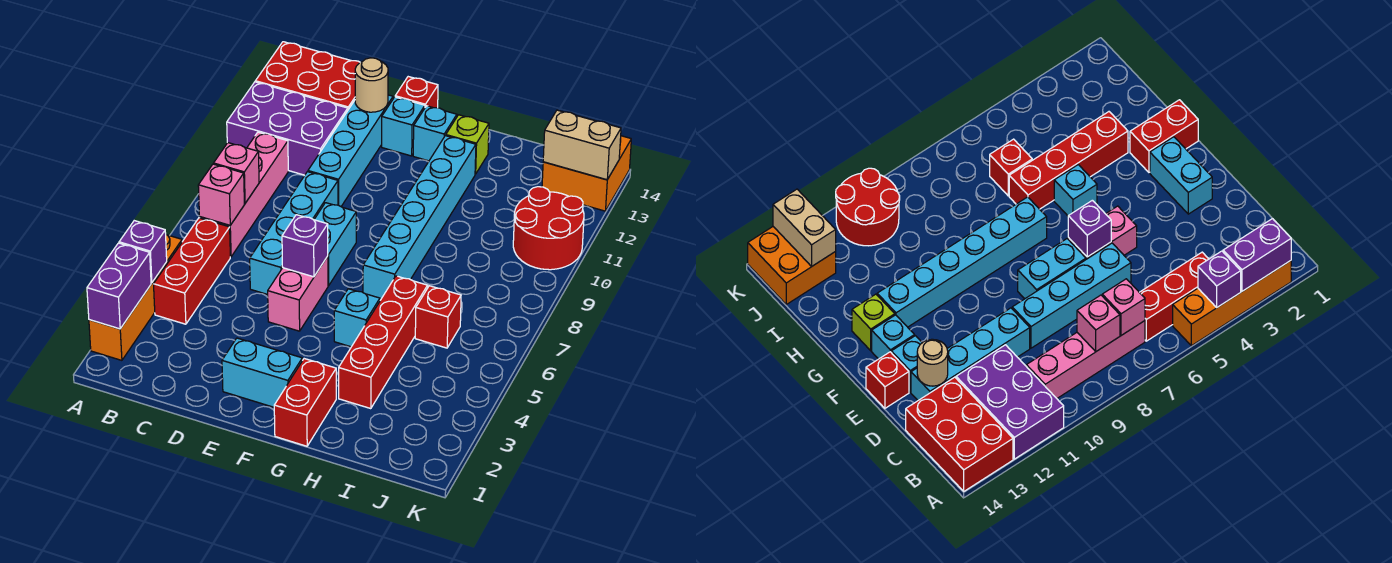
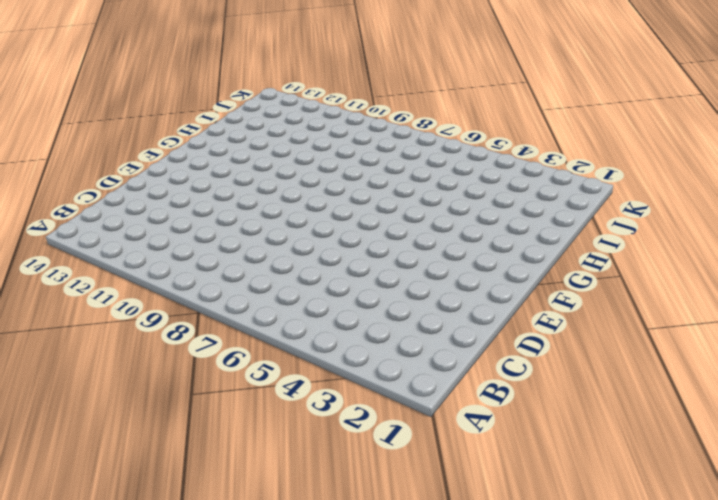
none -> orange brick A2:A5 level 1
none -> purple brick A11:C12 level 1
none -> red brick A13:C14 level 1

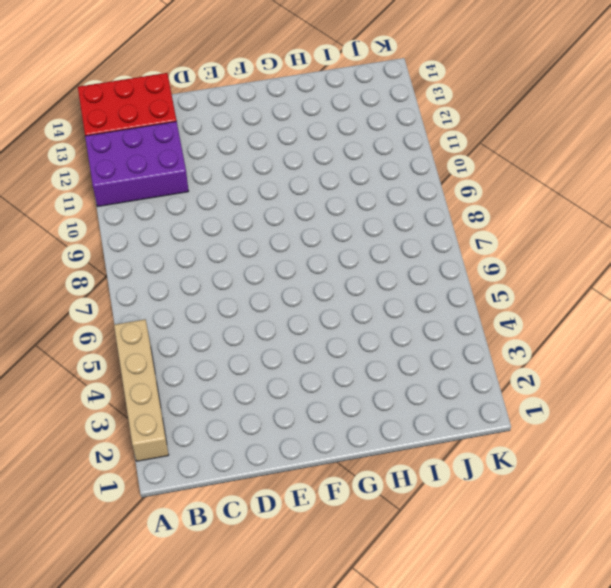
tan brick A2:A5 level 1 -> orange brick A2:A5 level 1
none -> red brick B4:B6 level 1
none -> pink brick B7:B10 level 1
none -> cyan brick D6:D9 level 1

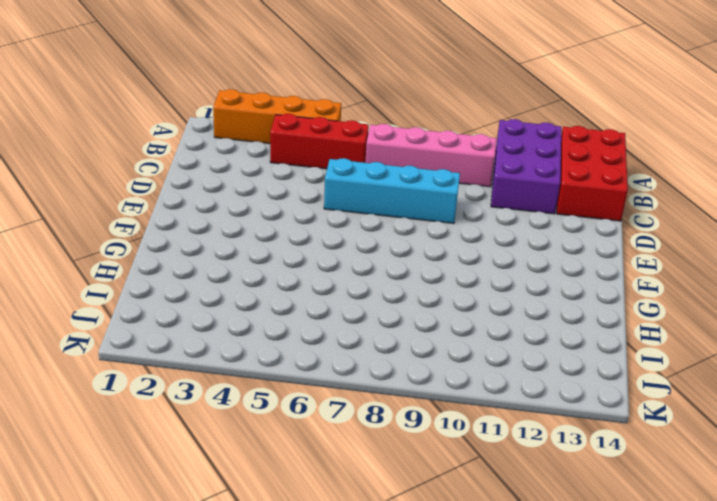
none -> cyan brick D10:D13 level 1
none -> cyan brick E2:F2 level 1
none -> pink brick E5:E6 level 1

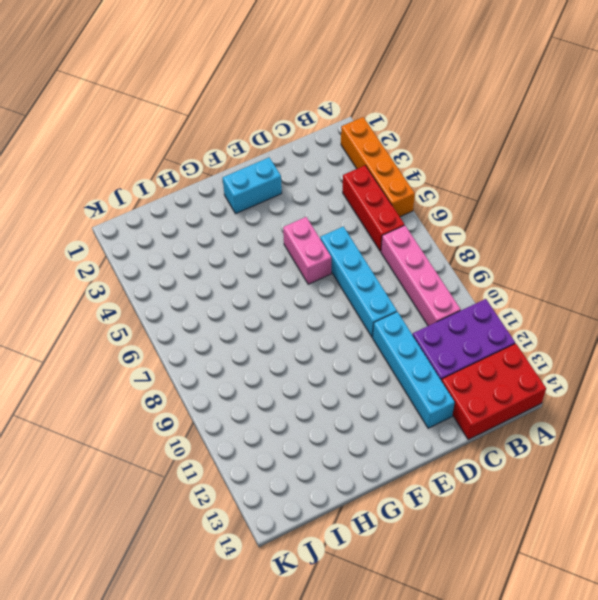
none -> cyan brick E7:E8 level 1
none -> cyan brick E13 level 1
none -> red brick E14 level 1

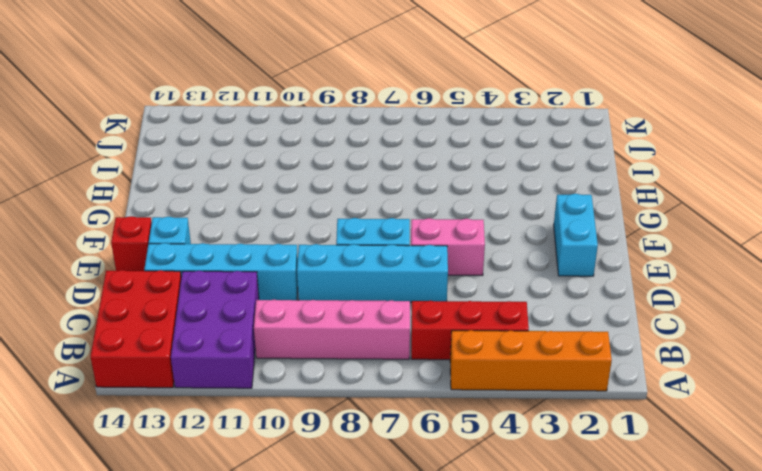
none -> cyan brick F13 level 1
none -> red brick G1:G2 level 1
none -> cyan brick G5 level 1

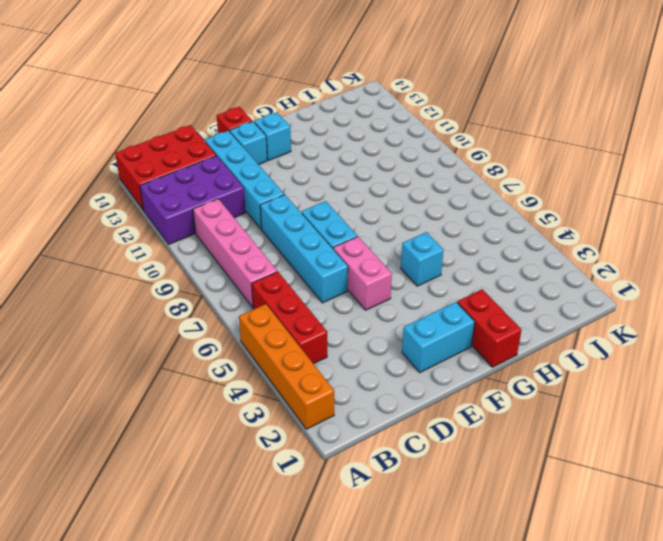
none -> cyan brick G7:G12 level 1
none -> lime brick G13 level 1
none -> red brick H3:H6 level 1

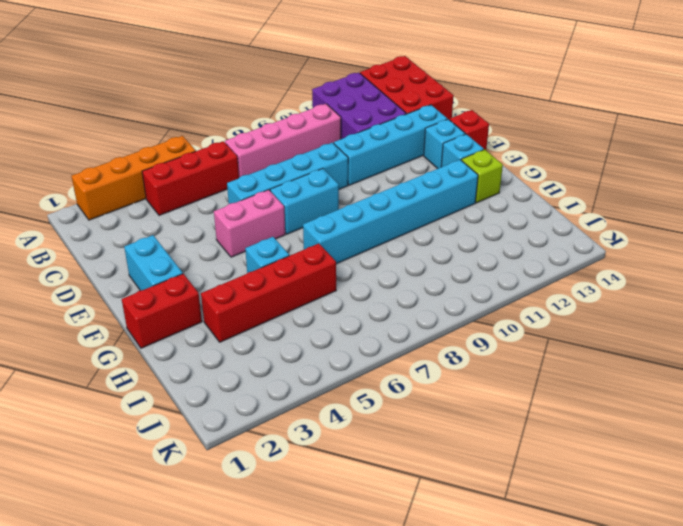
none -> red brick I6 level 1
none -> red round brick J10:K11 level 1
none -> orange brick J13:K14 level 1

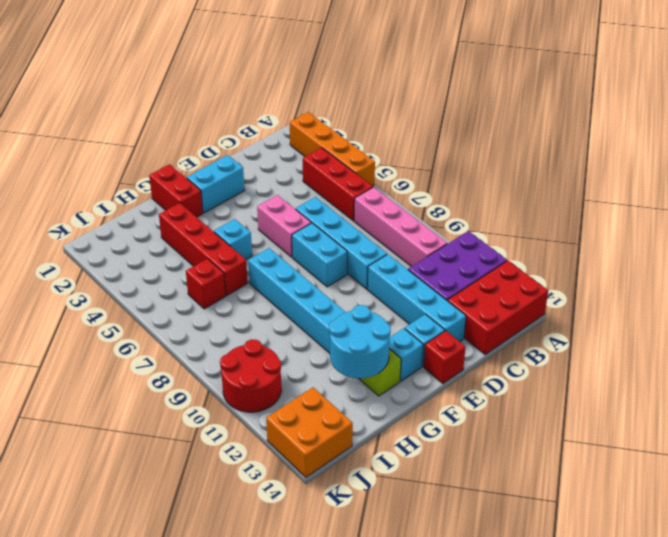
cyan round brick G12:H13 level 2 -> none
none -> purple brick A2:A3 level 2
none -> purple brick A4 level 2
none -> pink brick B7 level 2

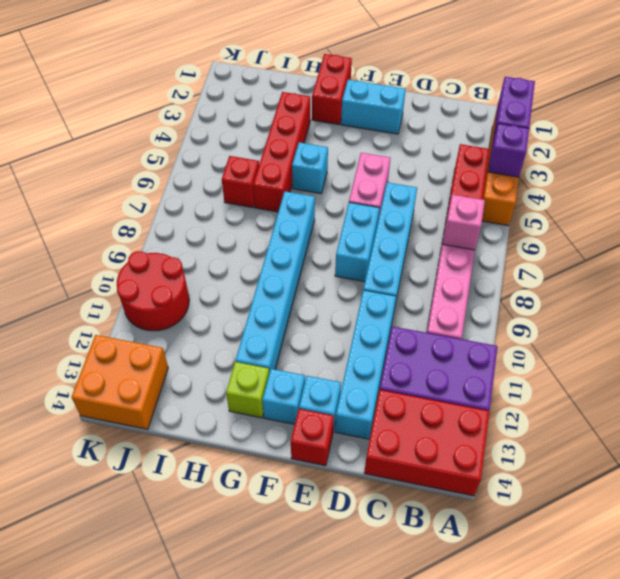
none -> pink brick B8 level 2
none -> tan round brick D13 level 2
none -> purple brick E6 level 2

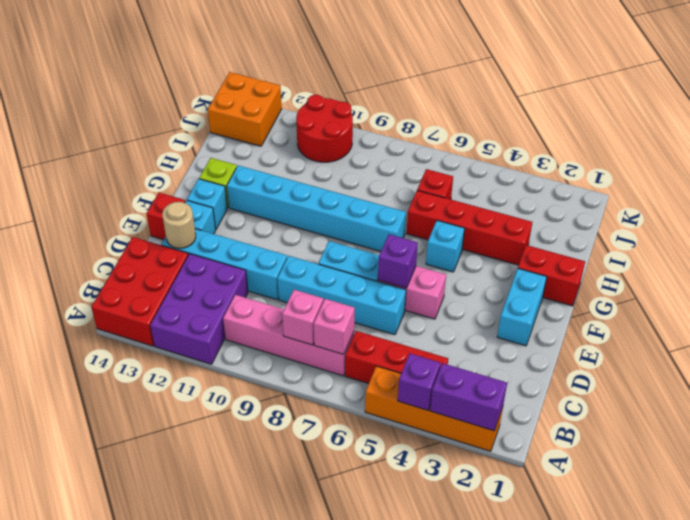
none -> tan brick J13:K13 level 2

